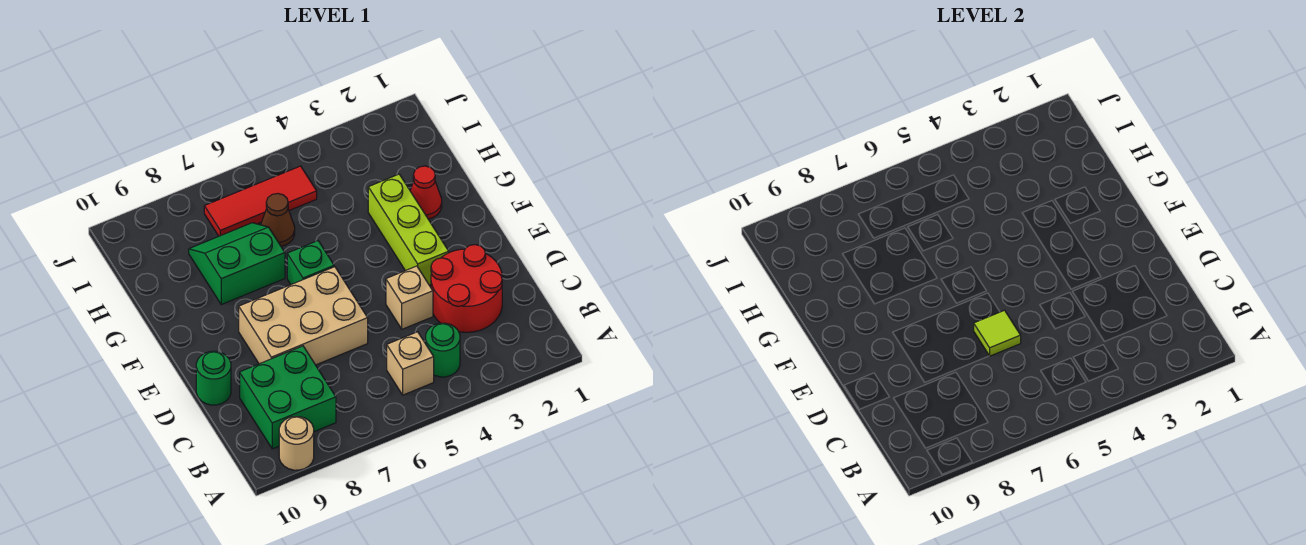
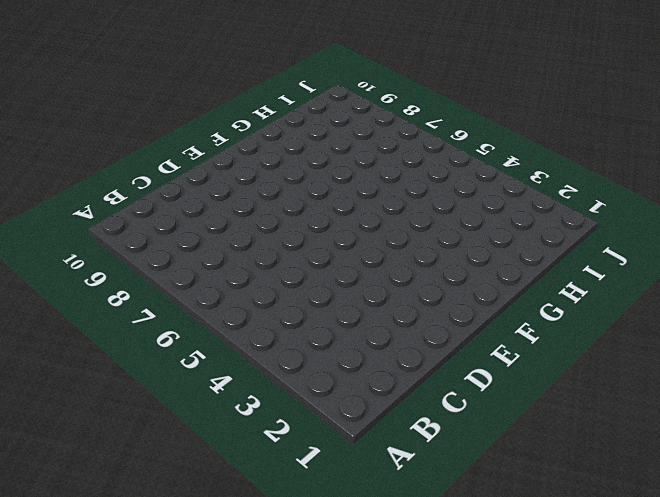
none -> tan round brick A9 level 1
none -> green round brick B4 level 1
none -> tan brick B5 level 1

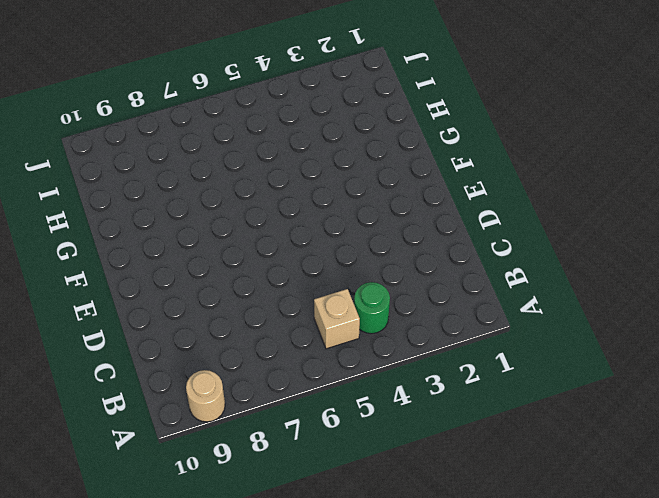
none -> green brick B8:C9 level 1
none -> red round brick C2:D3 level 1
none -> tan brick D4 level 1

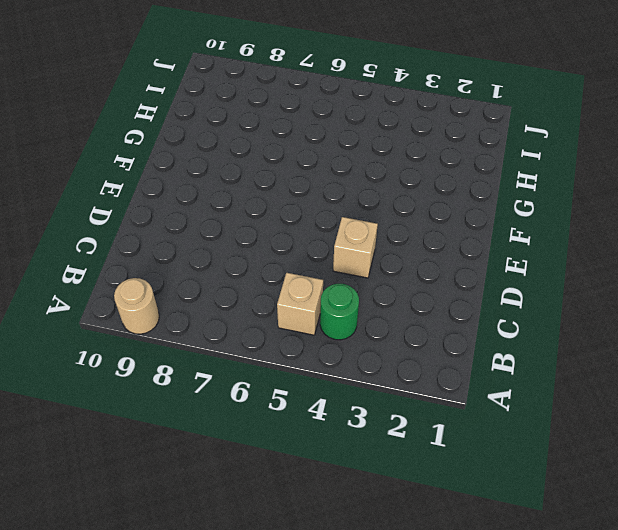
none -> green brick B8:C9 level 1
none -> red round brick C2:D3 level 1
none -> tan brick D6:E8 level 1

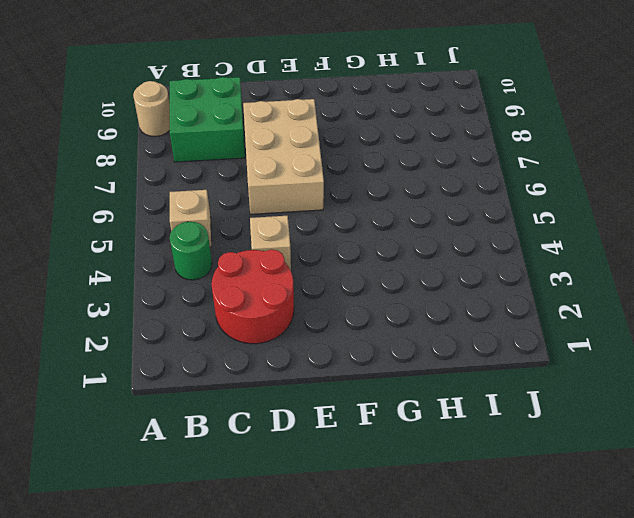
none -> green round brick D10 level 1
none -> lime brick E3:G3 level 1
none -> green brick F6 level 1

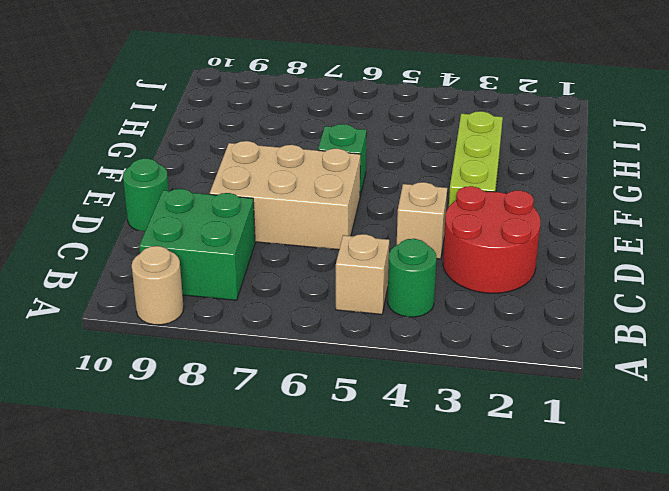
none -> red cone G2 level 1
none -> green slope G7:H8 level 1 top G
none -> brown cone H6 level 1

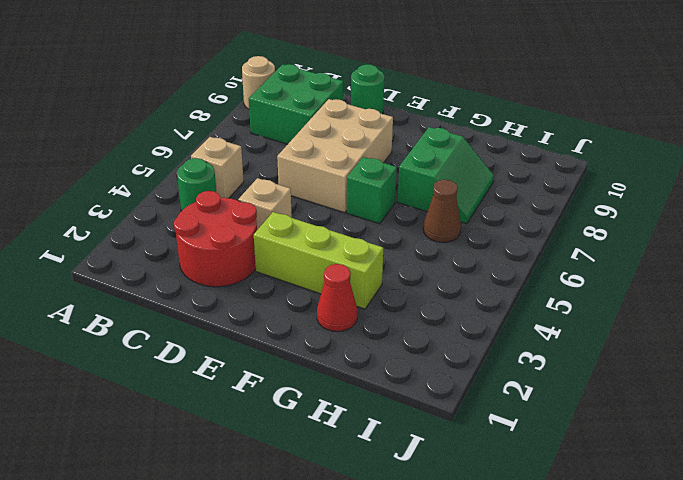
none -> red tile I5:I7 level 1
none -> lime tile D6 level 2

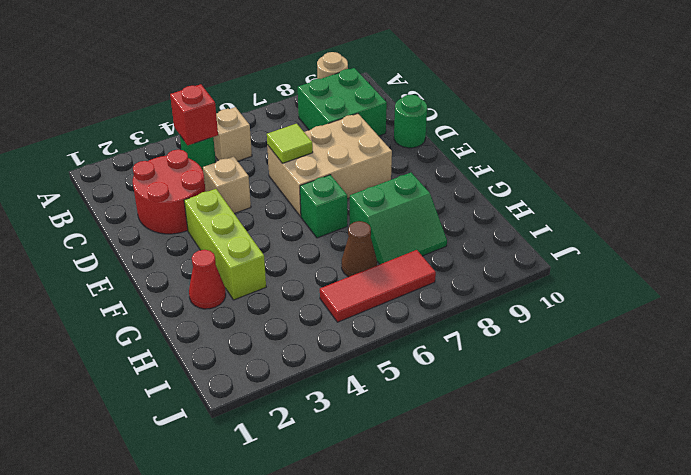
red brick B4 level 2 -> none

